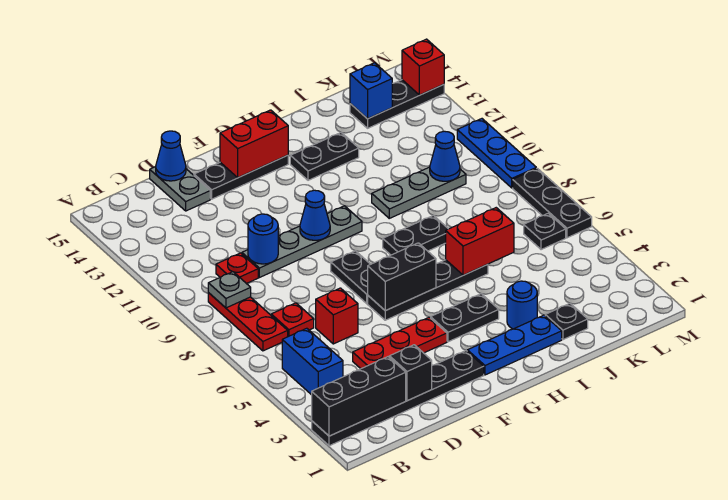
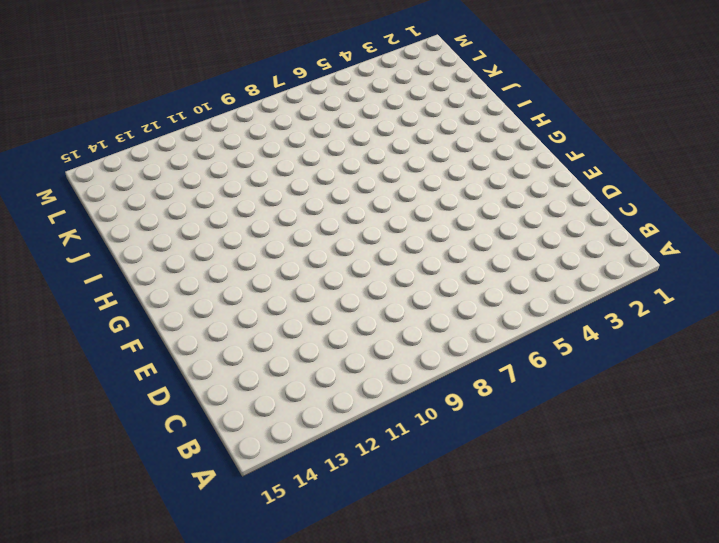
none -> black plate A2:F2 level 1
none -> blue brick B4:B5 level 1
none -> red plate B7:B9 level 1
none -> red plate C7 level 1

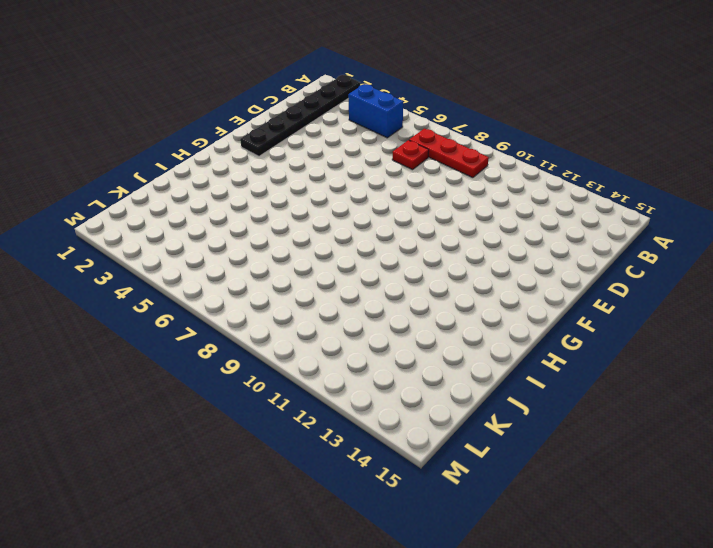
none -> red plate C10 level 1
none -> red plate D4:F4 level 1
none -> red brick D6 level 1
none -> grey plate D10:G10 level 1

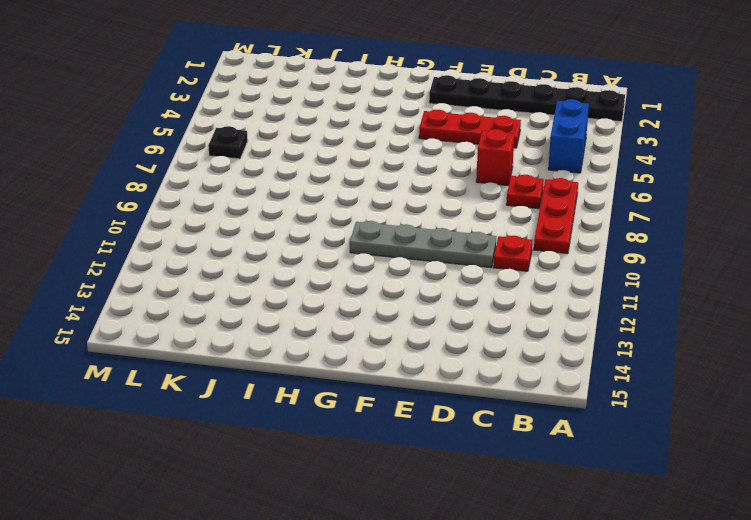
none -> grey plate D14:D15 level 1
none -> black plate E14:G14 level 1
none -> black plate F6:I6 level 1
none -> black plate F7:F8 level 1

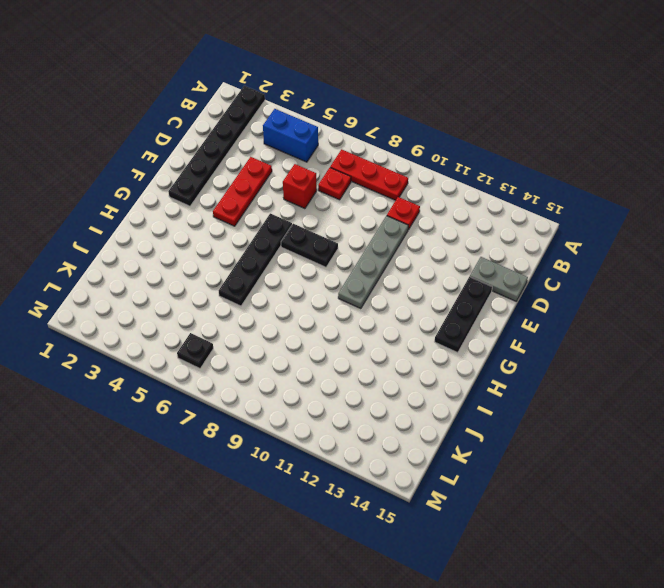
none -> blue plate G2:I2 level 1
none -> black plate G4:H4 level 1
none -> black plate H8:I8 level 1
none -> black plate H13:I13 level 1

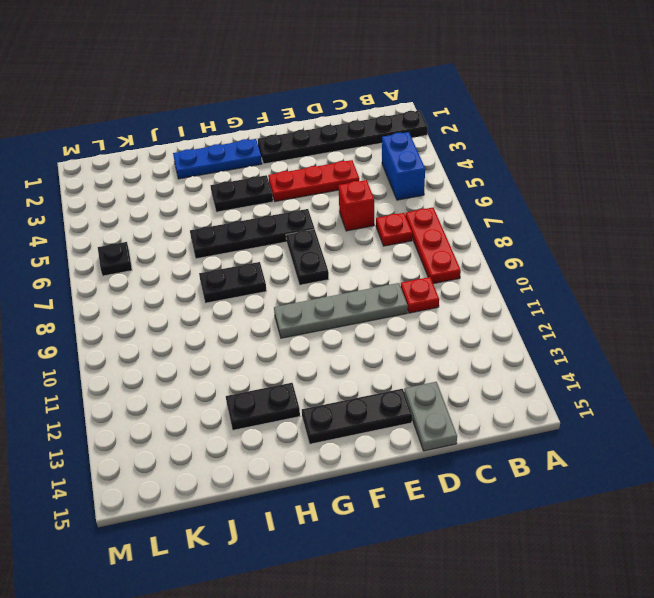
none -> blue round brick I3 level 1
none -> grey plate I10:K10 level 1
none -> black plate J2 level 1
none -> black plate K14:M14 level 1

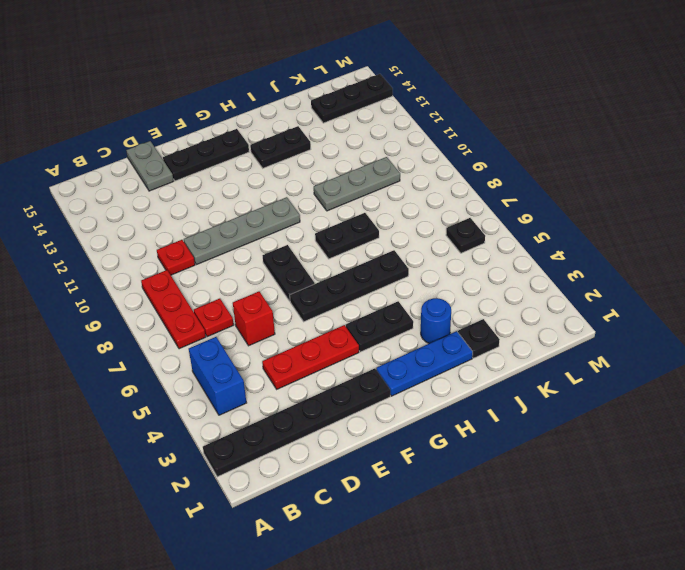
none -> black plate M6:M8 level 1
none -> blue plate M9:M11 level 1
none -> black brick A2:C2 level 2
none -> grey plate B9 level 2

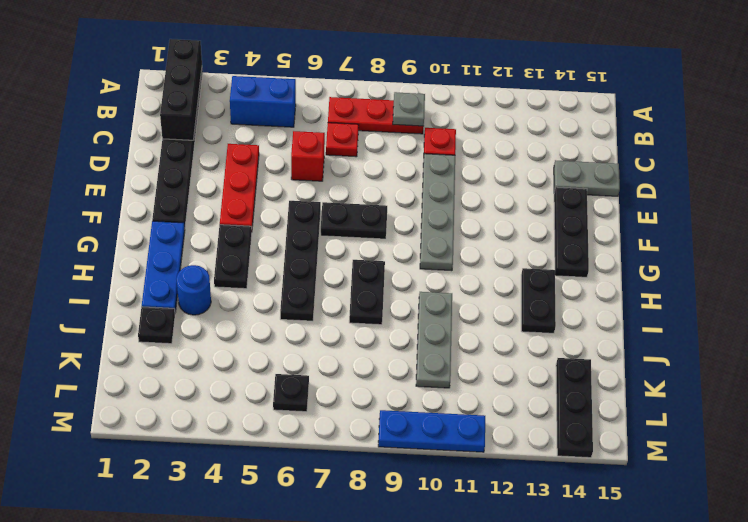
none -> black plate M6:M8 level 1
none -> black brick D2 level 2
none -> blue round brick D10 level 2
none -> blue cone D15 level 2

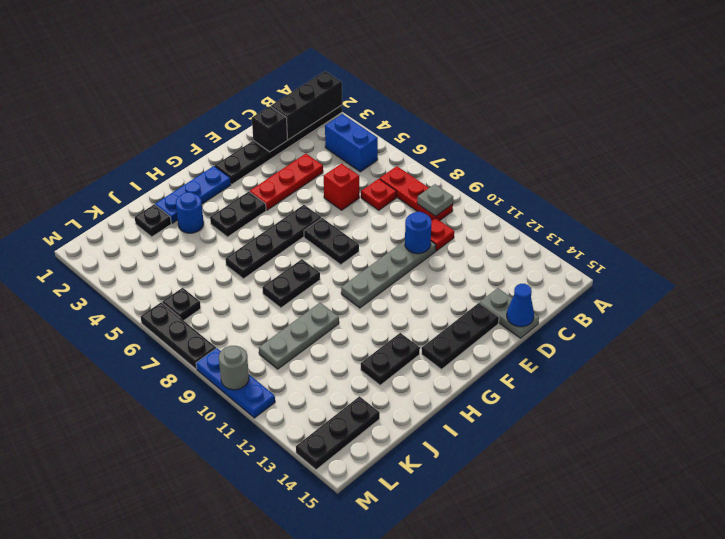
grey round brick M10 level 2 -> none
none -> black brick F6:G6 level 2
none -> blue cone F10 level 2
none -> red brick F14:G14 level 2
none -> red brick I6:J6 level 2

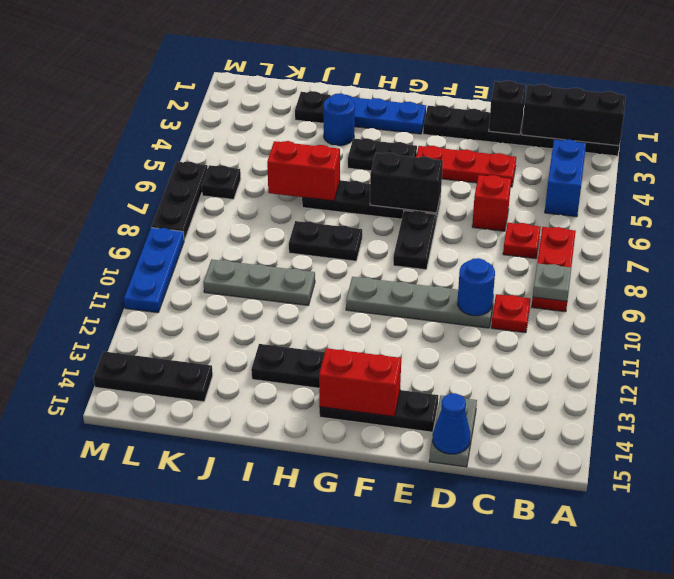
none -> blue cone F10 level 2
none -> blue cone K10 level 2
none -> blue brick K14 level 2
none -> red brick M14 level 2

